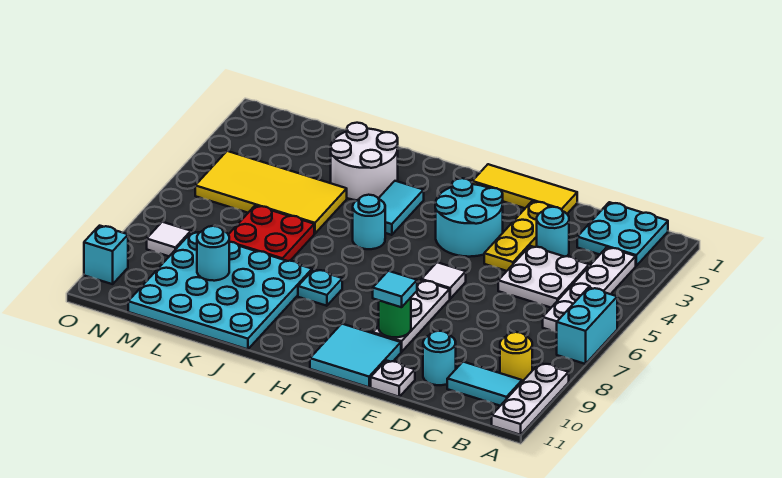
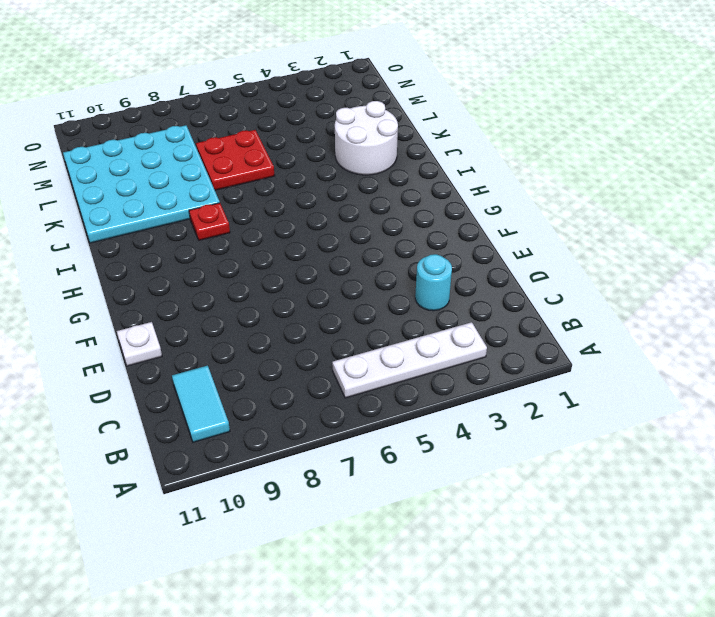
red plate I8 level 1 -> cyan plate I8 level 1
none -> cyan brick A6:A7 level 1
none -> white plate A9:A11 level 1
none -> cyan plate B1:C2 level 1

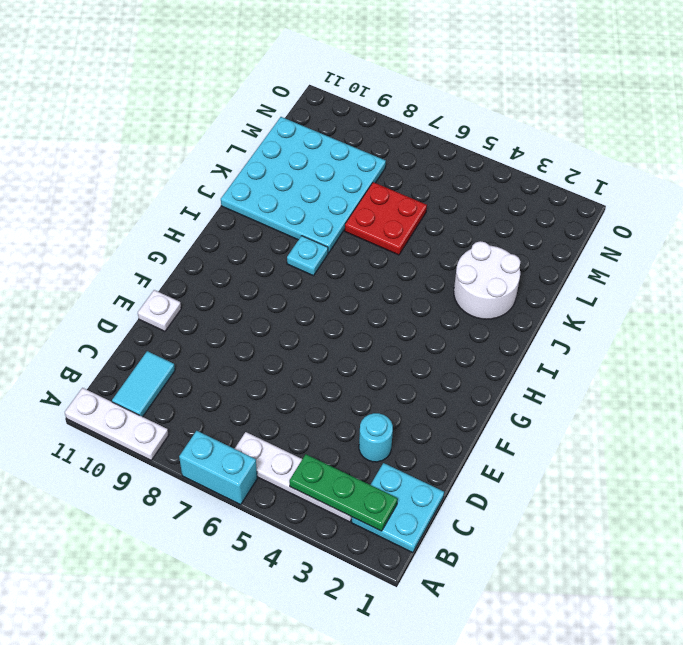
green plate B2:B4 level 2 -> none
none -> yellow round brick B9 level 1
none -> white plate C4:D5 level 1
none -> cyan round brick D10 level 1

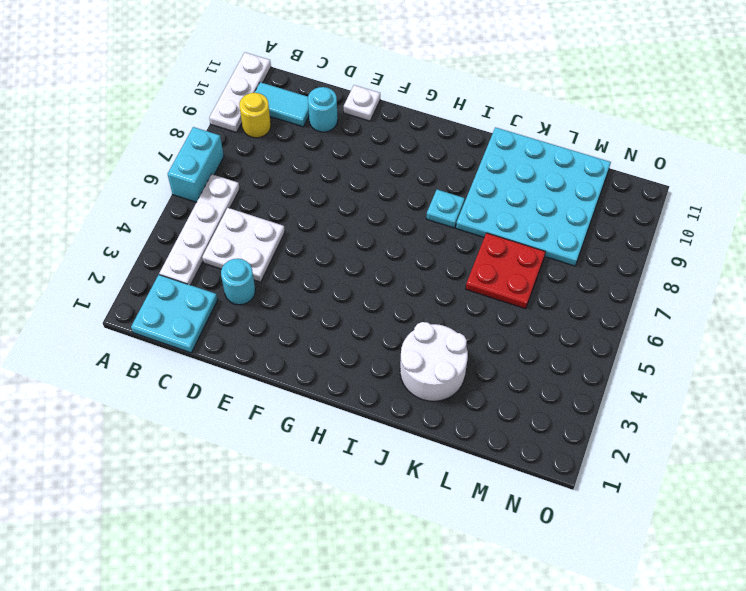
none -> yellow tile E1:G1 level 1
none -> yellow plate E2:E4 level 1
none -> cyan round brick F3:G4 level 1

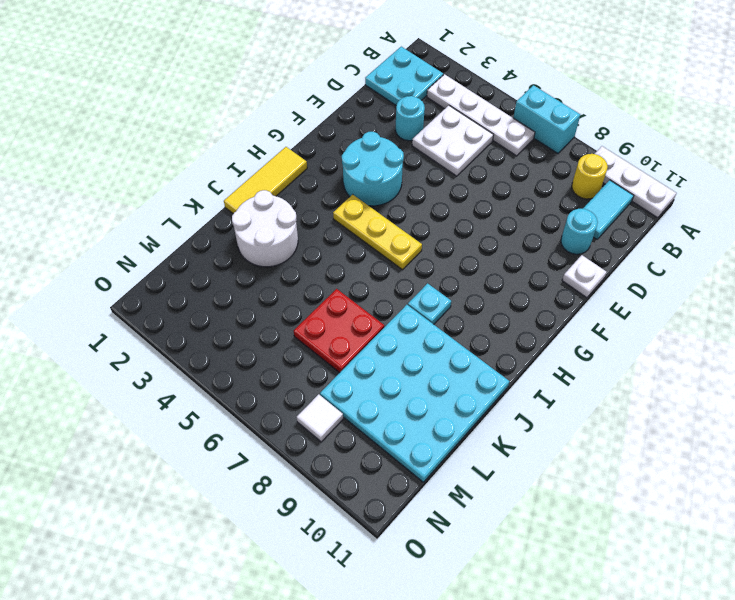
yellow tile H1:J1 level 1 -> yellow tile E1:G1 level 1
yellow plate H4:H6 level 1 -> yellow plate E2:E4 level 1
none -> white tile F6 level 1
none -> white plate F7:F9 level 1
none -> cyan tile F10:G11 level 1

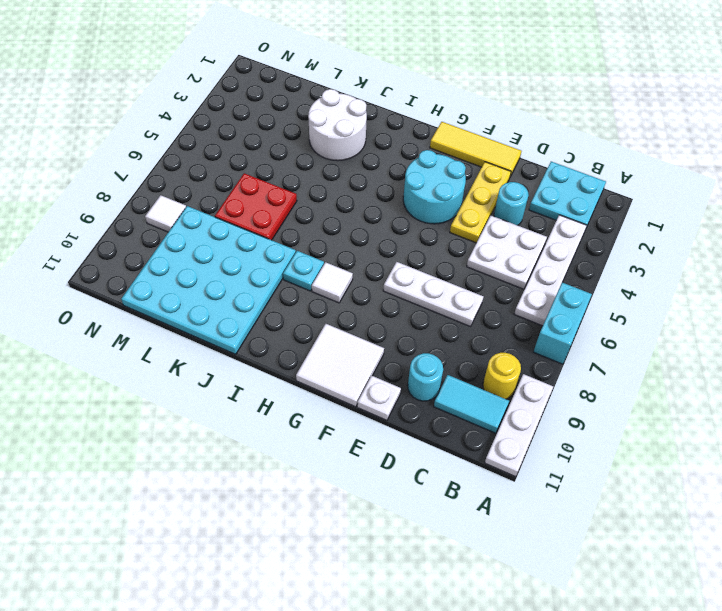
white plate D7:F7 level 1 -> white plate F7:F9 level 1
white tile F10:G11 level 1 -> cyan tile F10:G11 level 1
white tile H8 level 1 -> white tile F6 level 1
none -> cyan tile I3:I4 level 1
none -> cyan round brick I5 level 1
none -> yellow tile K4:N5 level 1

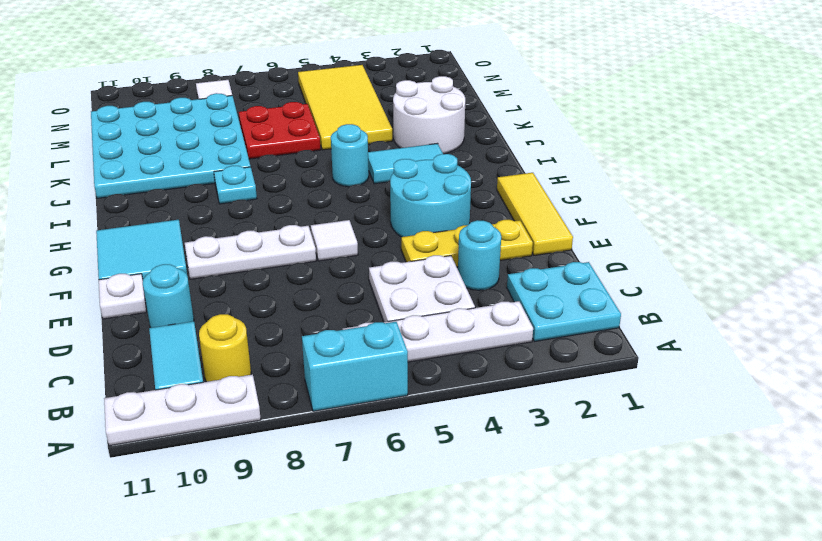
none -> cyan brick O10 level 1
none -> green round brick F9 level 2
none -> cyan round brick L9 level 2

